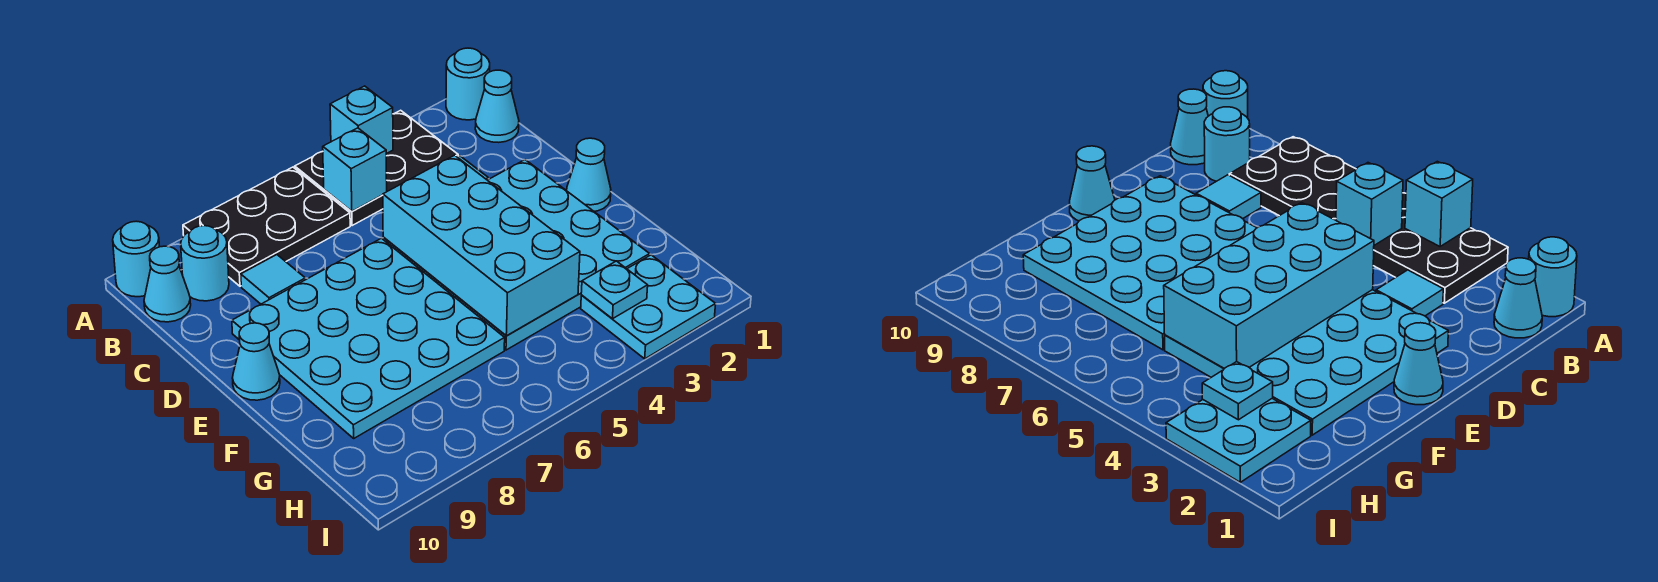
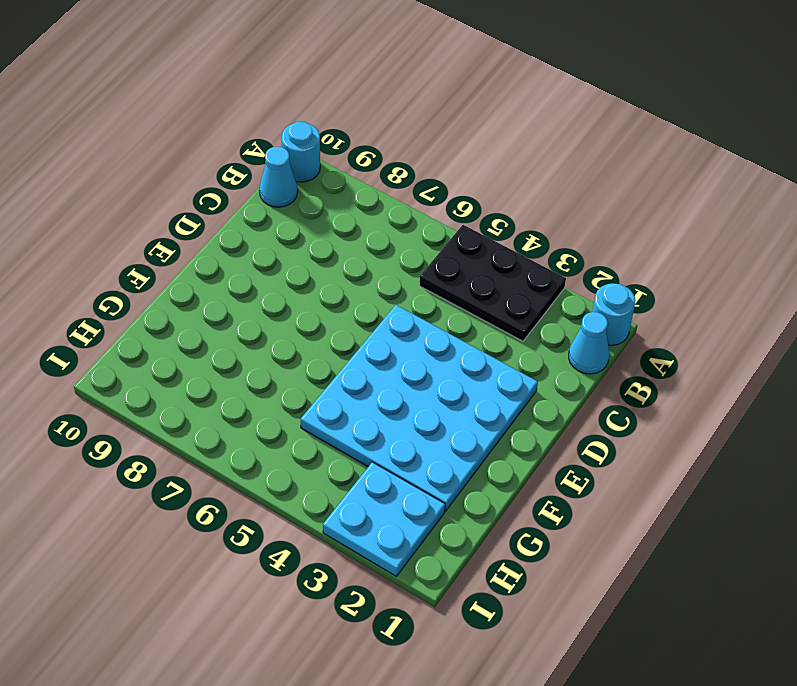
none -> black plate A6:B8 level 1
none -> cyan round brick B9 level 1
none -> cyan tile C3 level 1

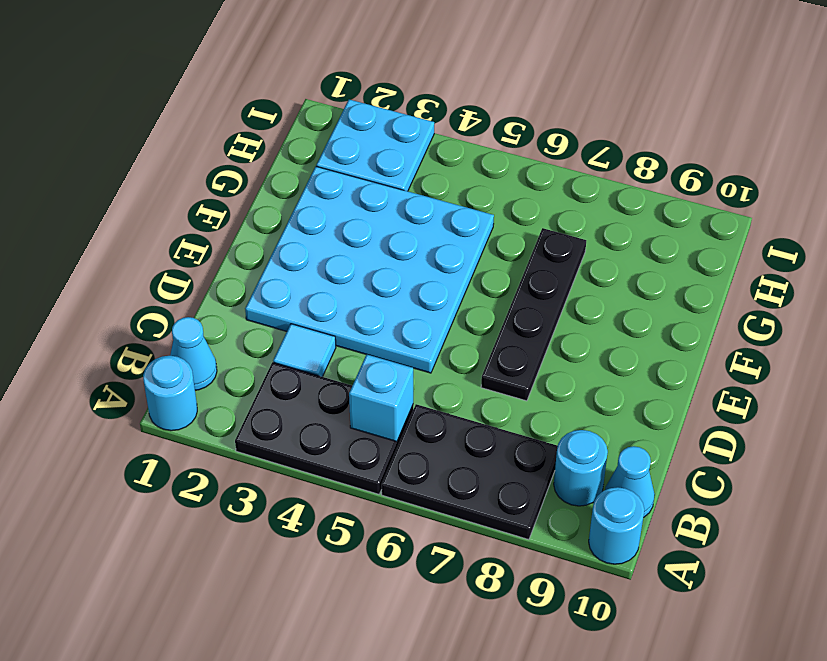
black plate D7:G7 level 1 -> cyan plate D6:G9 level 1
none -> cyan tile C8 level 1
none -> cyan cone E1 level 1
none -> cyan cone E10 level 1

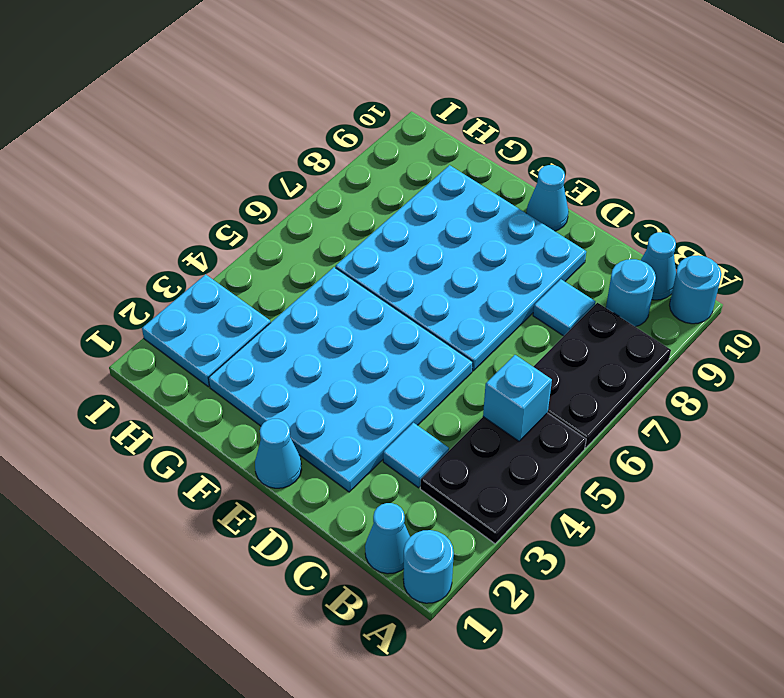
none -> cyan brick A4 level 2
none -> cyan brick D4:G5 level 2
none -> cyan plate H3 level 2

